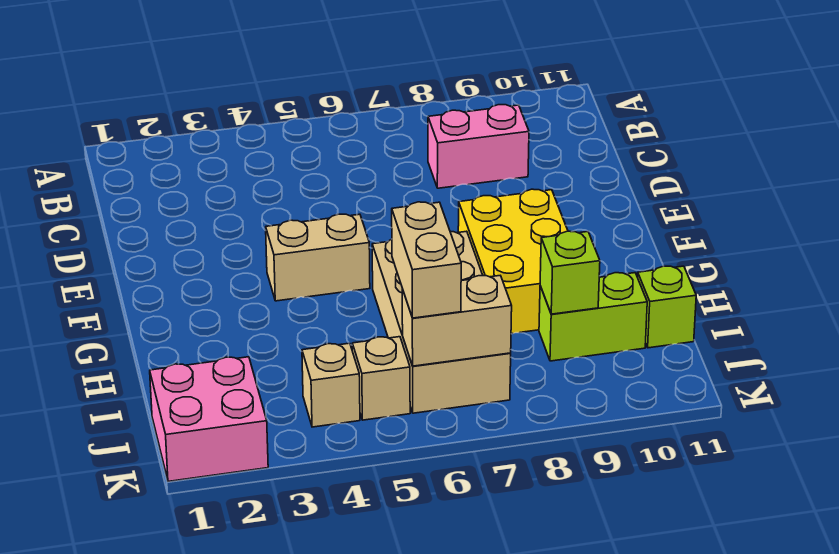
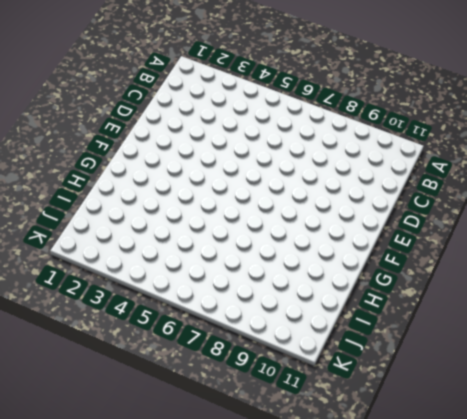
none -> pink brick C8:C9 level 1
none -> tan brick F4:F5 level 1
none -> yellow brick F8:H9 level 1

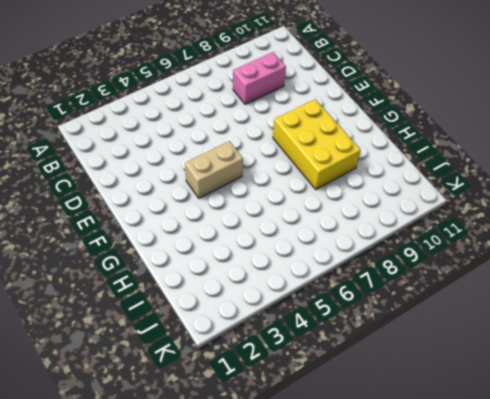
none -> tan brick G6:J7 level 1
none -> lime brick I9:I10 level 1
none -> lime brick I11 level 1

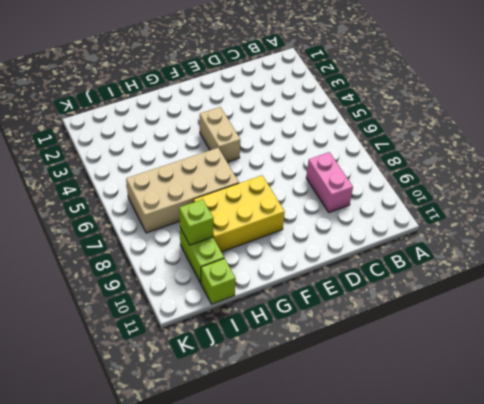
none -> pink brick J1:K2 level 1
none -> tan brick J4 level 1
none -> tan brick J5 level 1

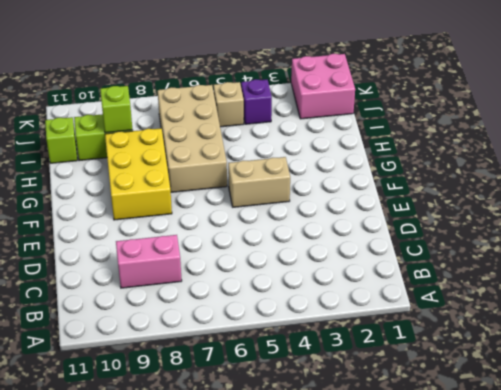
purple brick J4 level 1 -> tan brick J4 level 1
none -> tan brick J6:J7 level 2
none -> tan brick I6:J6 level 3

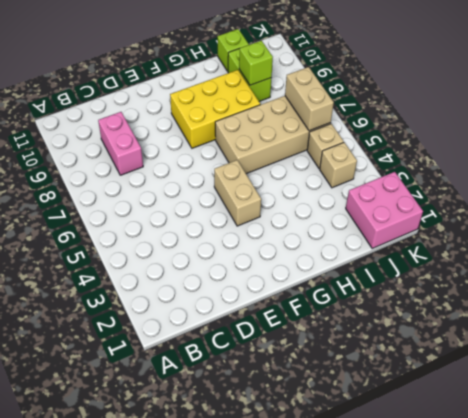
none -> tan brick I6:J6 level 3

